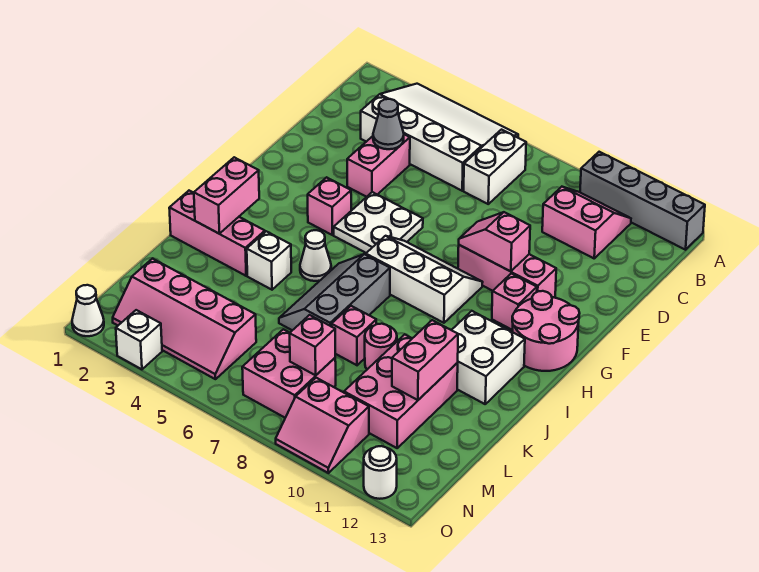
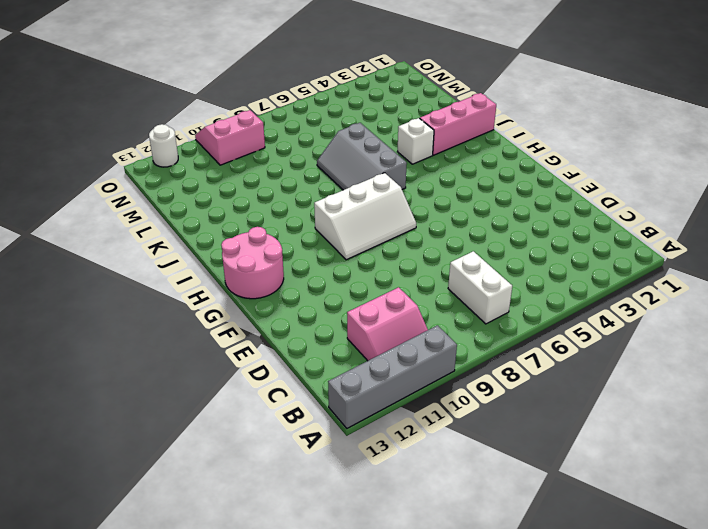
grey slope I6:K7 level 1 top 6 -> grey slope I6:K7 level 1 top 7
none -> white slope A3:C6 level 1 top C
none -> pink brick D4:E4 level 1
none -> white plate F5:G6 level 1
none -> pink brick F9:F11 level 1

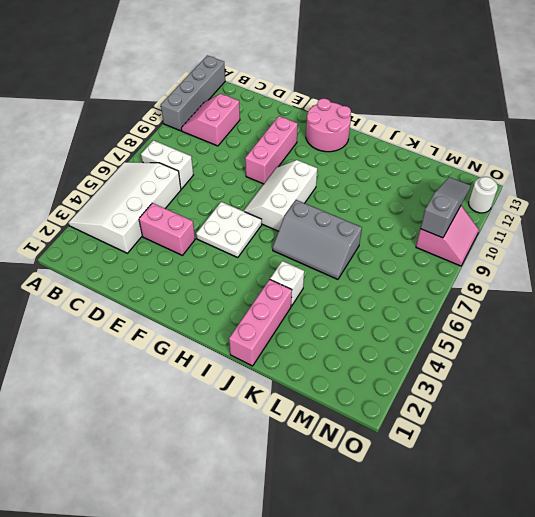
grey slope N9:N11 level 2 top 9 -> none
none -> pink brick G4 level 1
none -> pink brick G11 level 1
none -> white cone I5 level 1
none -> white brick I11:J12 level 1

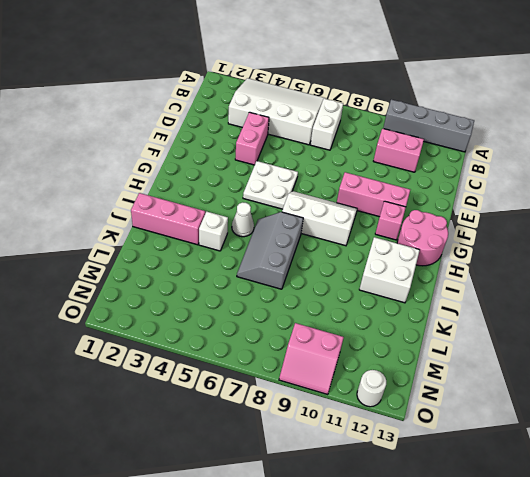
none -> pink brick G4 level 1
none -> pink brick K8 level 1
none -> pink round brick K9 level 1
none -> pink brick K10:M11 level 1

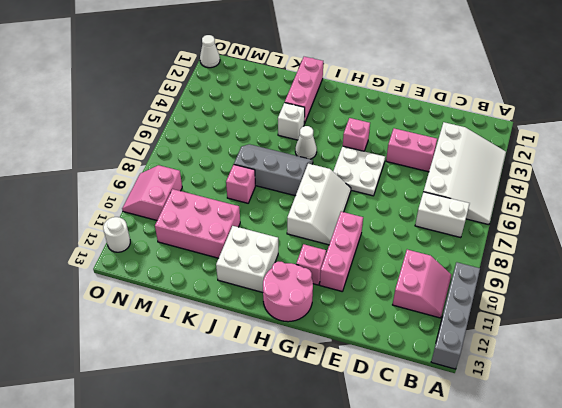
none -> pink round brick K9 level 1
none -> pink slope M2:N5 level 1 top M
none -> pink brick M7:N8 level 1
none -> white brick O3 level 1

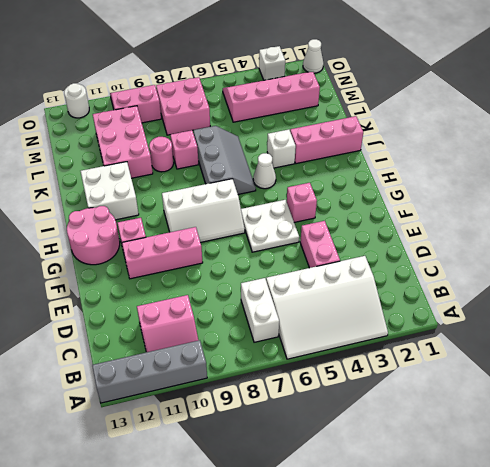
none -> grey cone D4 level 2
none -> pink slope F9:F10 level 2 top 10
none -> pink brick I2:J2 level 2
none -> pink brick K11:L11 level 2

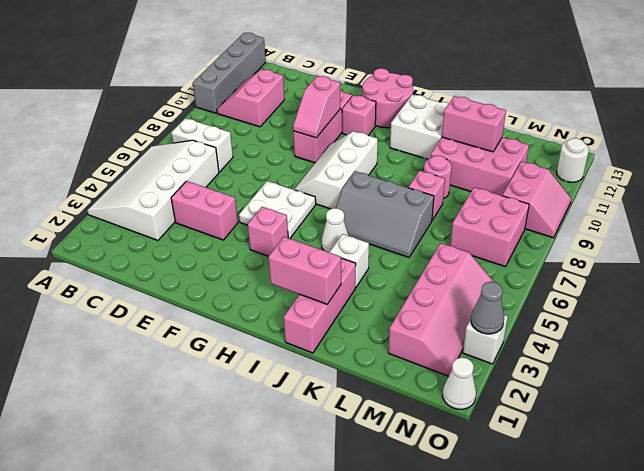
grey cone O3 level 2 -> grey cone D4 level 2
none -> pink brick M8 level 2

